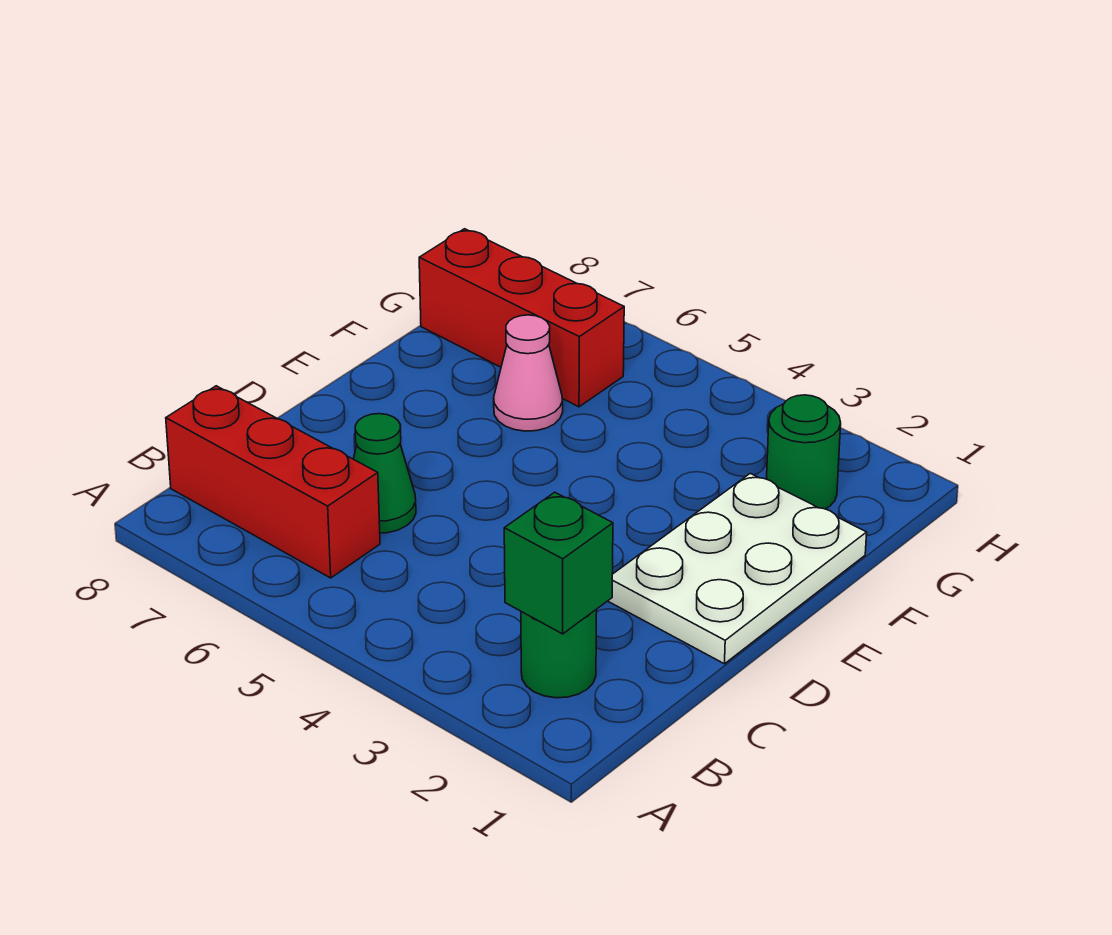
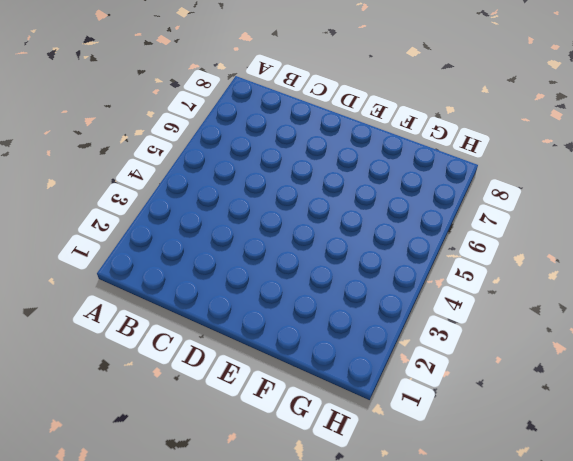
none -> green round brick B2 level 1
none -> red brick B6:B8 level 1

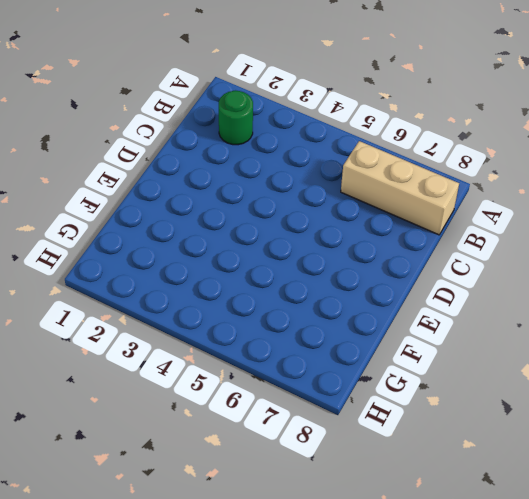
tan brick B6:B8 level 1 -> red brick B6:B8 level 1
none -> green cone C6 level 1
none -> white plate D1:F2 level 1

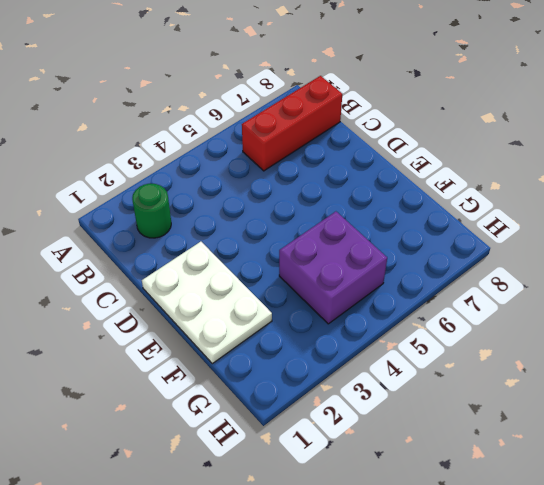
purple brick F4:G5 level 1 -> none
none -> green cone C6 level 1
none -> pink cone F6 level 1

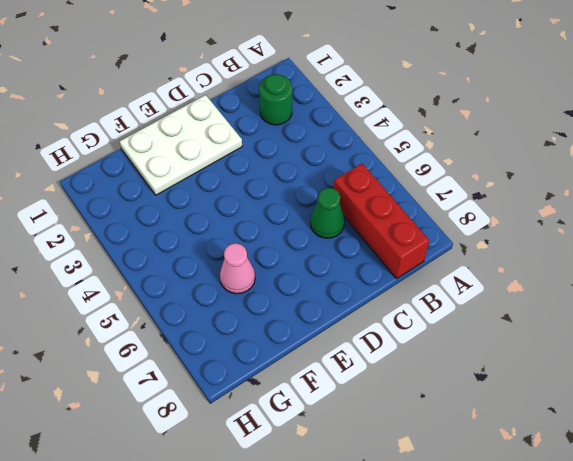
none -> green round brick G2 level 1
none -> red brick G6:G8 level 1

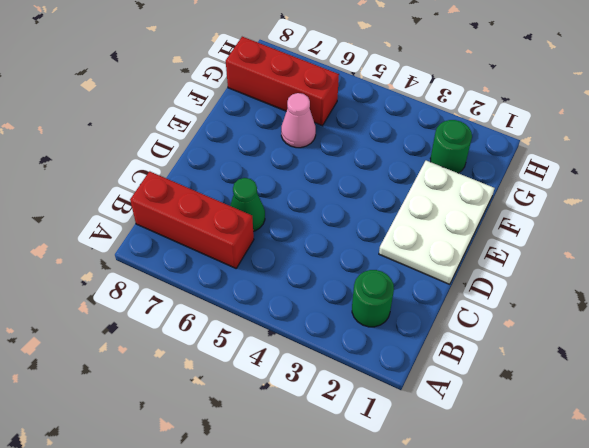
none -> green brick B2 level 2

